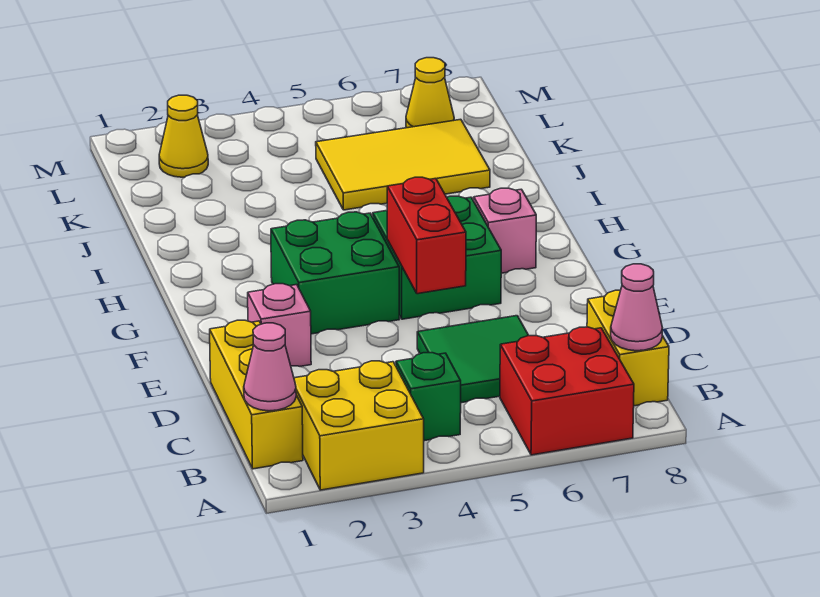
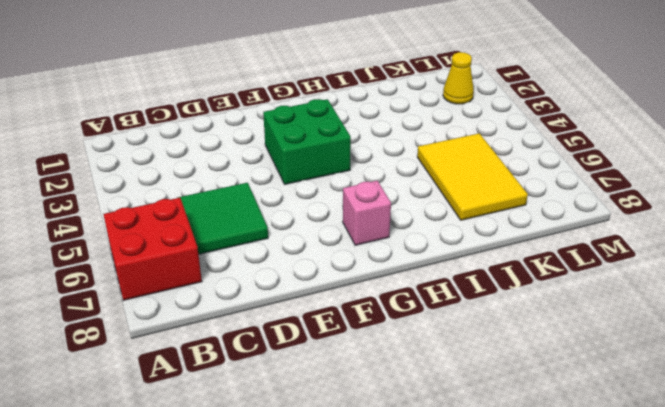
none -> yellow brick A2:B3 level 1
none -> yellow brick B1:D1 level 1
none -> green brick B4 level 1

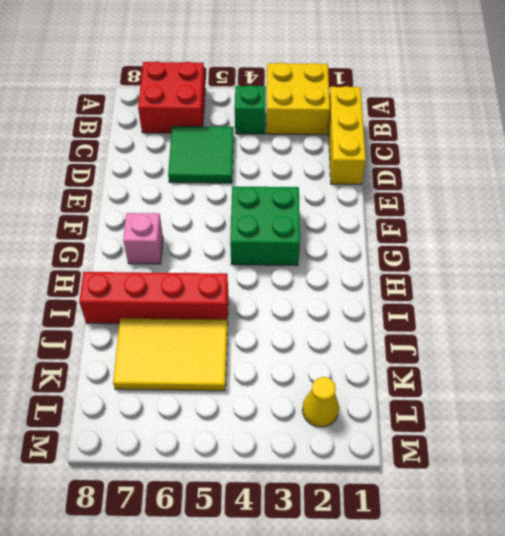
red brick I5:I8 level 1 -> none
none -> yellow brick B8:C8 level 1
none -> pink brick E2 level 1
none -> green brick F5:G6 level 1

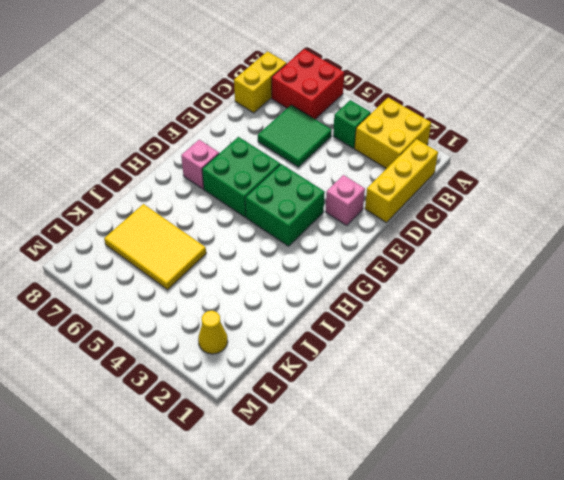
none -> yellow cone L7 level 1
none -> pink cone B1 level 2
none -> pink cone B8 level 2

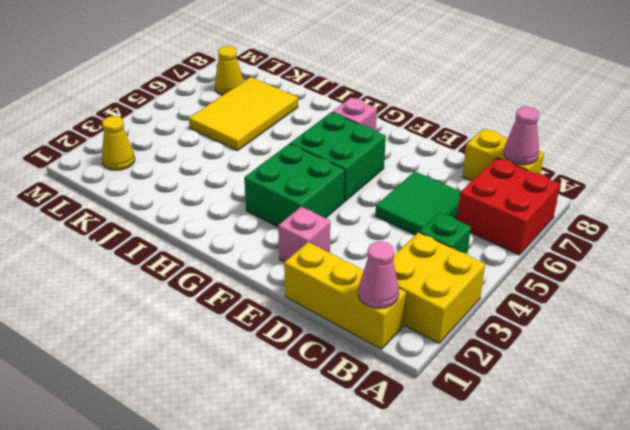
none -> red brick E5:F5 level 2

